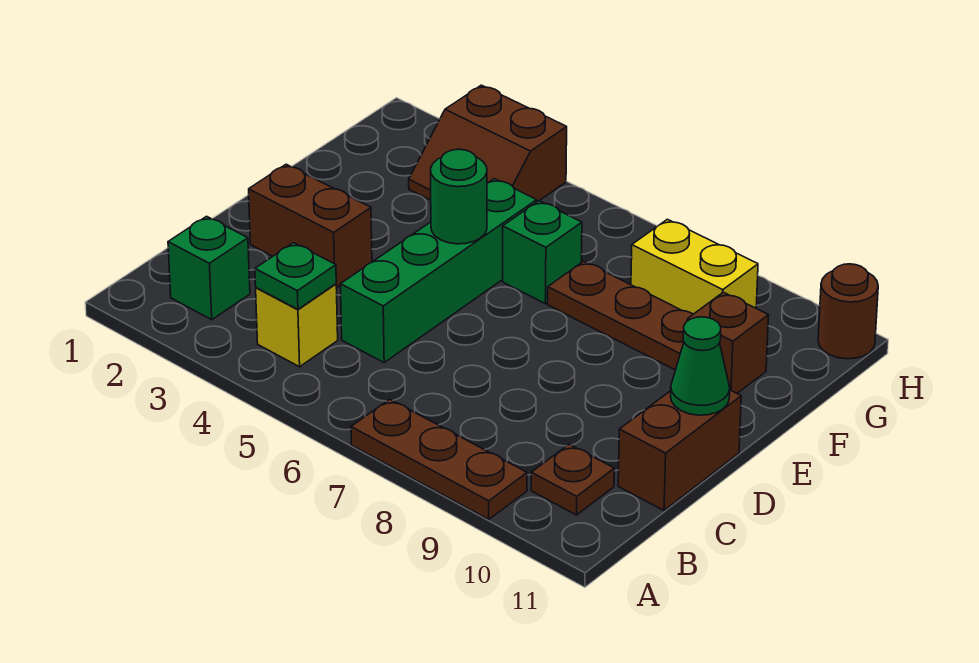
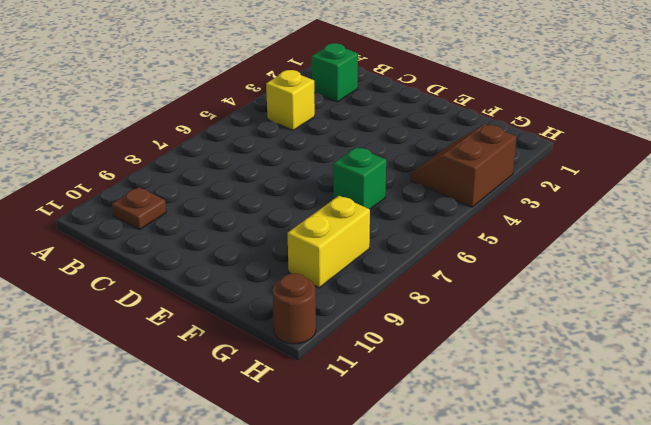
none -> brown plate A7:A9 level 1
none -> green brick C5:F5 level 1
none -> brown brick C11:D11 level 1

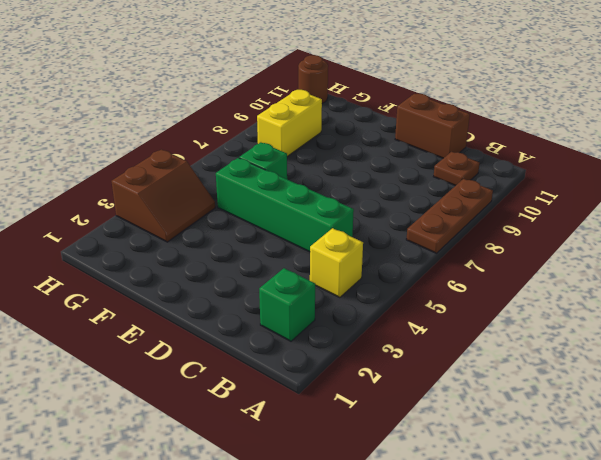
none -> brown brick D2:D3 level 1
none -> brown plate F7:F9 level 1
none -> brown brick F10 level 1

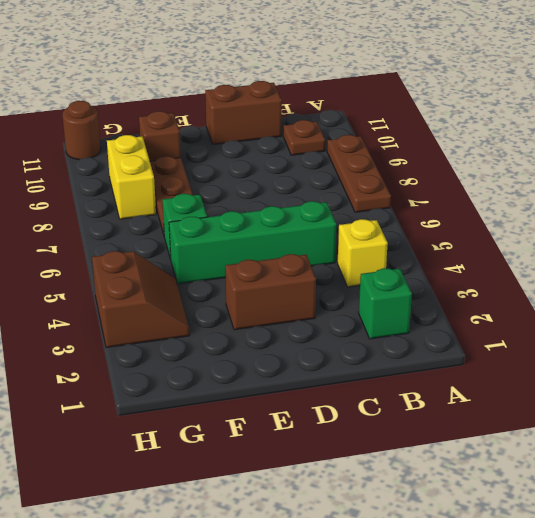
brown brick D3:E3 level 1 -> brown brick D2:D3 level 1
none -> green plate B4 level 2
none -> green cone D11 level 2
none -> green round brick E5 level 2

